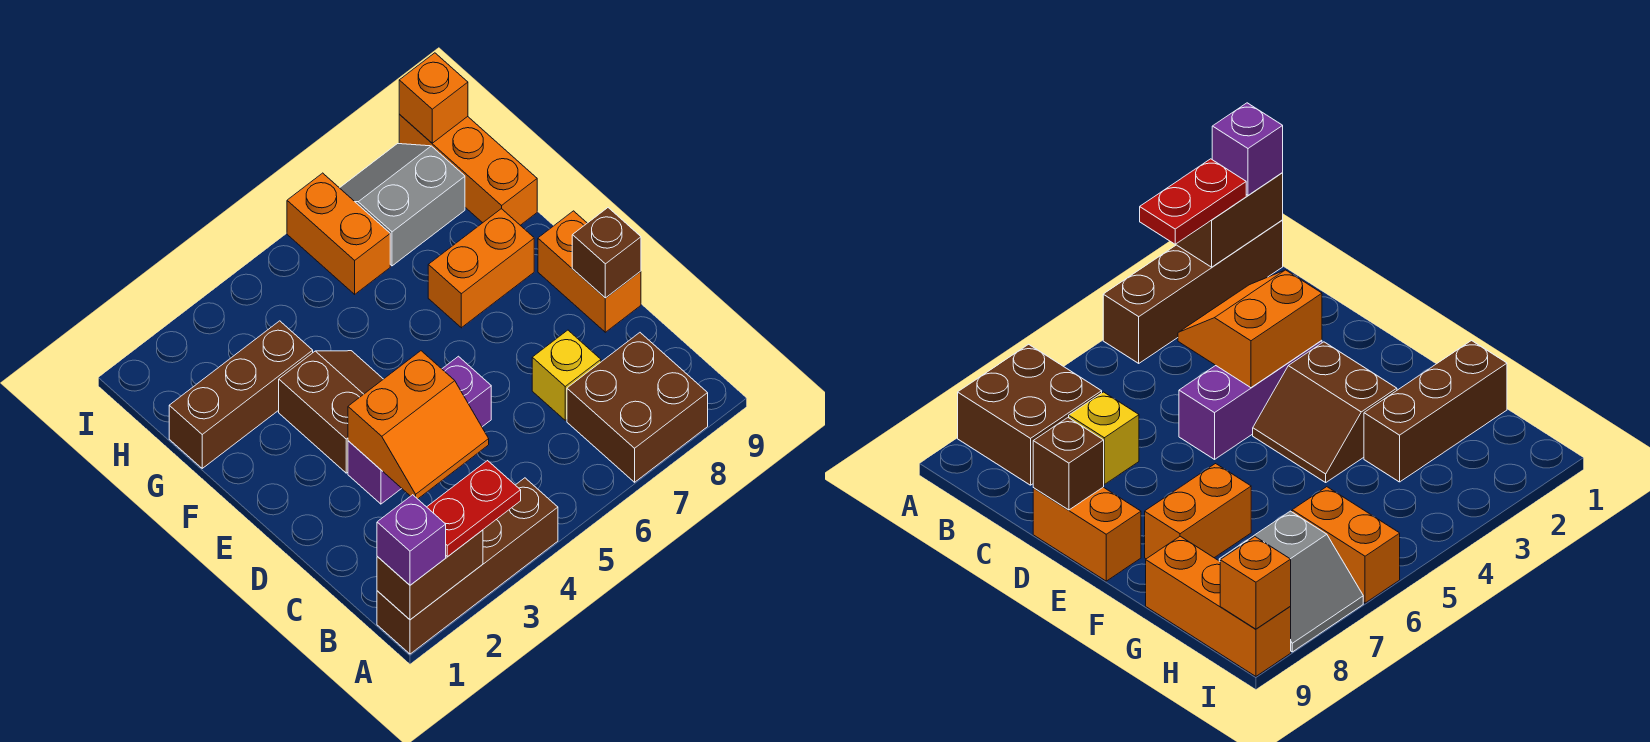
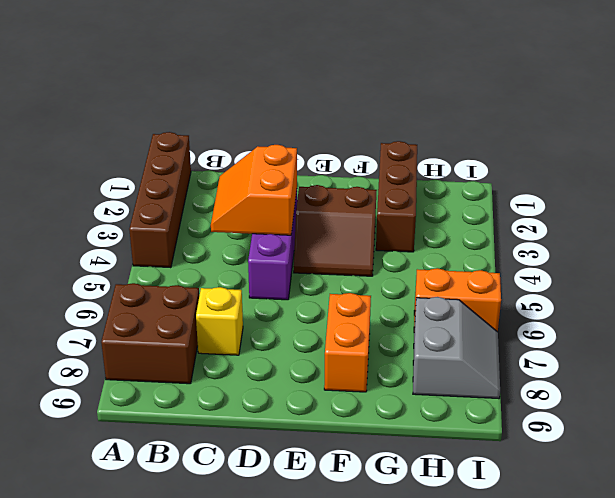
none -> orange brick D9:E9 level 1
none -> orange brick G9:I9 level 1
none -> brown brick A1:A2 level 2

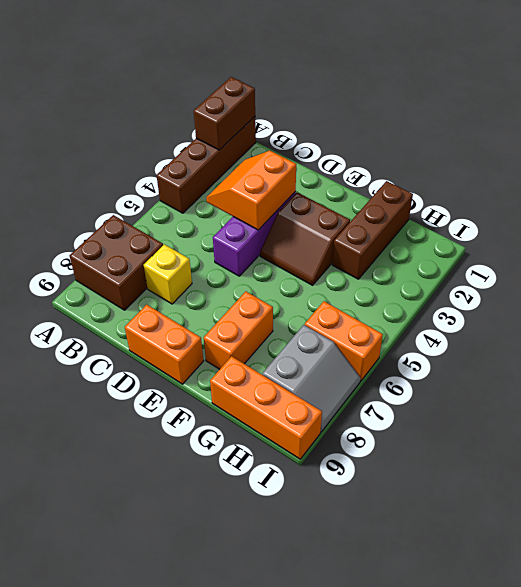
none -> brown brick D9 level 2
none -> orange brick I9 level 2
none -> purple brick A1 level 3

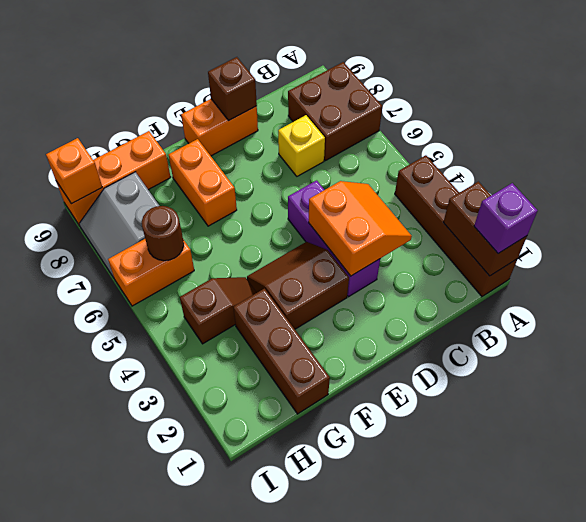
brown slope G4:H4 level 1 top H -> none
brown round brick H6 level 2 -> none
none -> red plate A2:A3 level 3

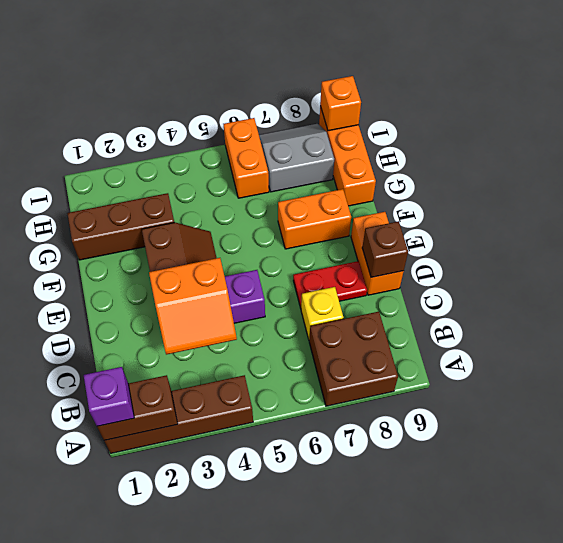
red plate D7:D8 level 1 -> red plate A2:A3 level 3

